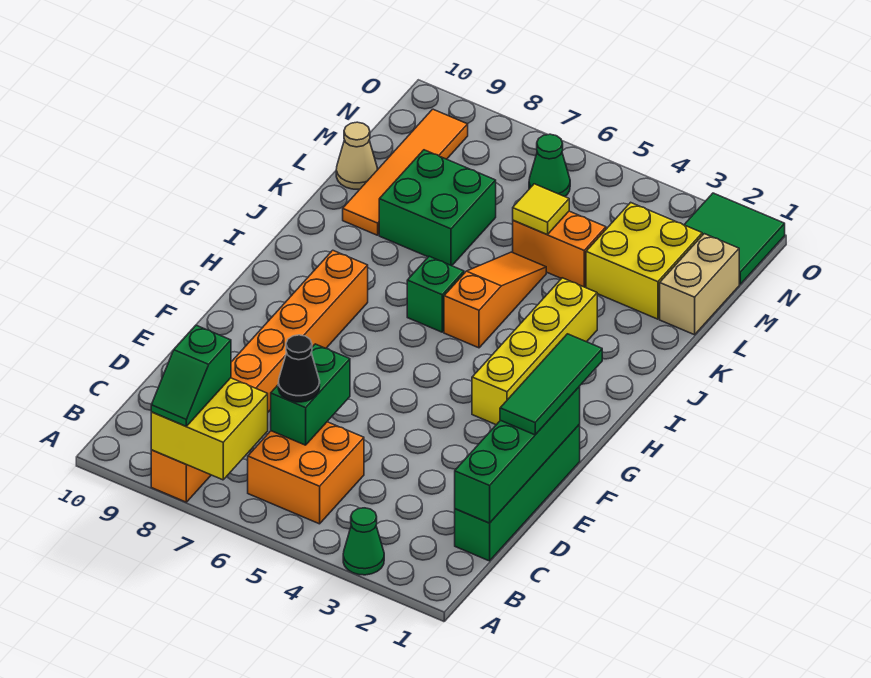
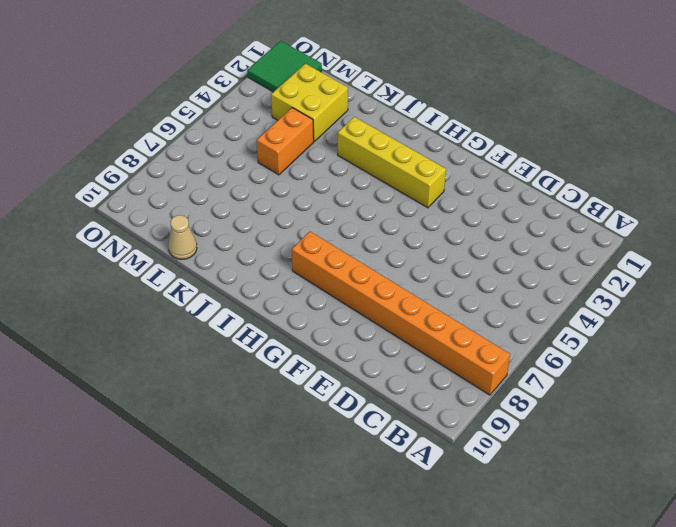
none -> green cone A3 level 1
none -> orange brick B5:C6 level 1
none -> green brick C1:F1 level 1

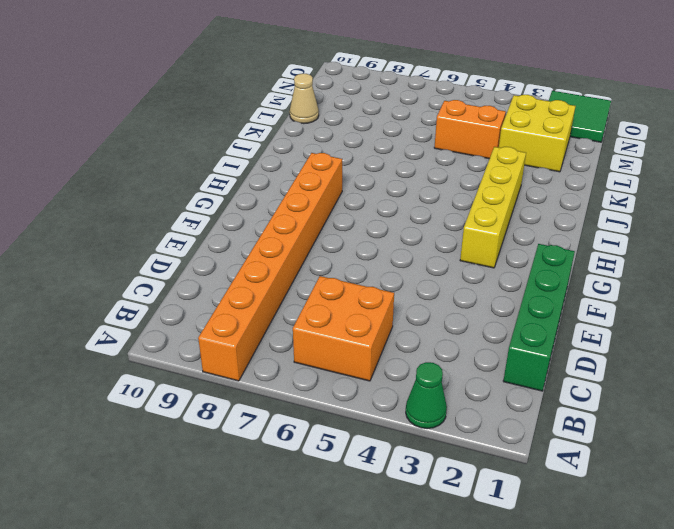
none -> orange slope I5:K5 level 1 top I
none -> green brick I6 level 1
none -> green brick K7:L8 level 1

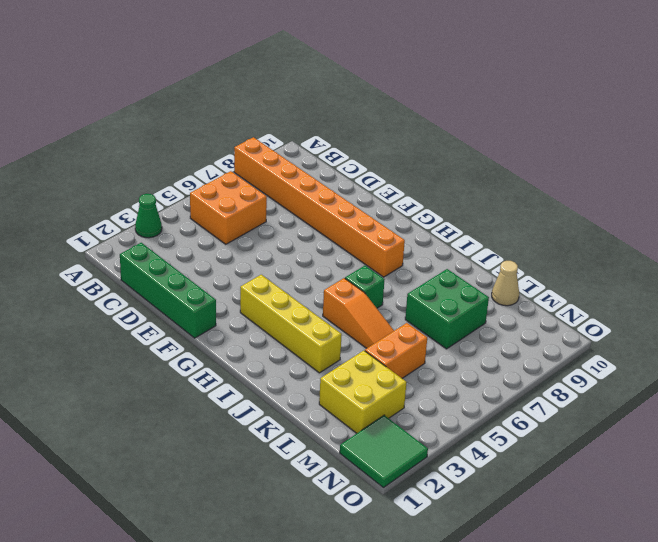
none -> orange tile K9:N9 level 1
none -> tan brick L1:M1 level 1
none -> green cone N6 level 1

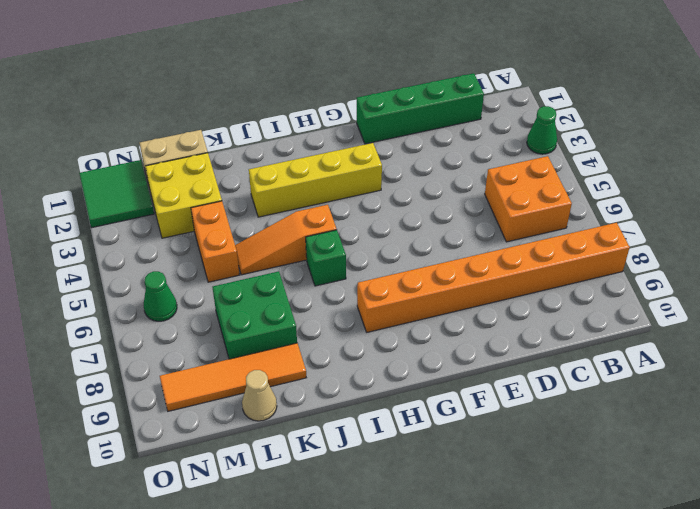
none -> yellow brick A7:B8 level 2
none -> green brick C1:F1 level 2
none -> green brick C6:D6 level 2

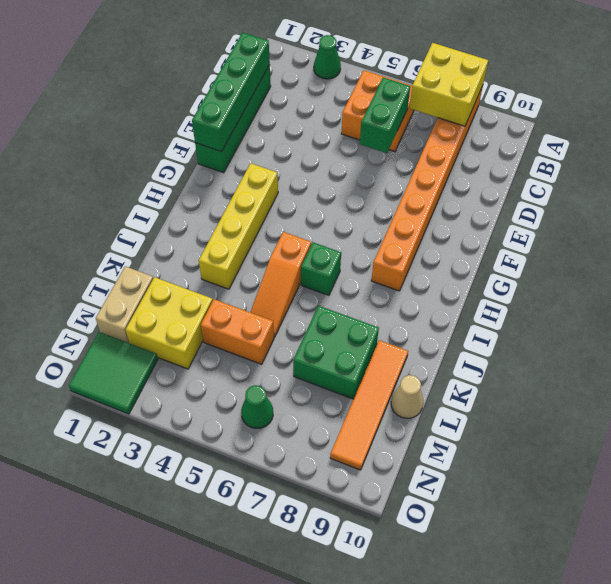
none -> yellow tile L5 level 2
none -> green slope A8:B8 level 3 top B
none -> black cone C6 level 3

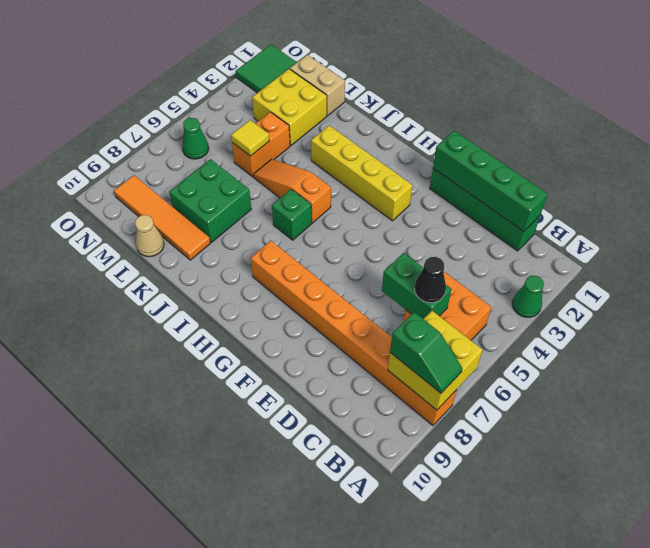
none -> green tile E1:G1 level 3

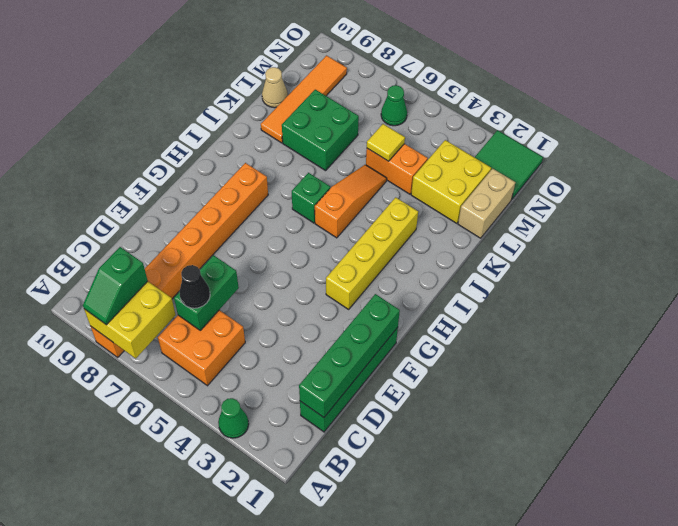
none -> green tile E1:G1 level 3

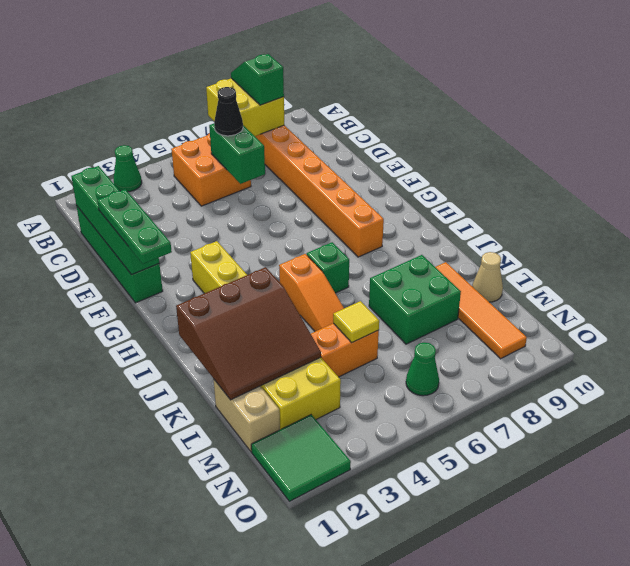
green plate E1:G1 level 3 -> green tile E1:G1 level 3
brown slope J1:L3 level 2 top J -> none

